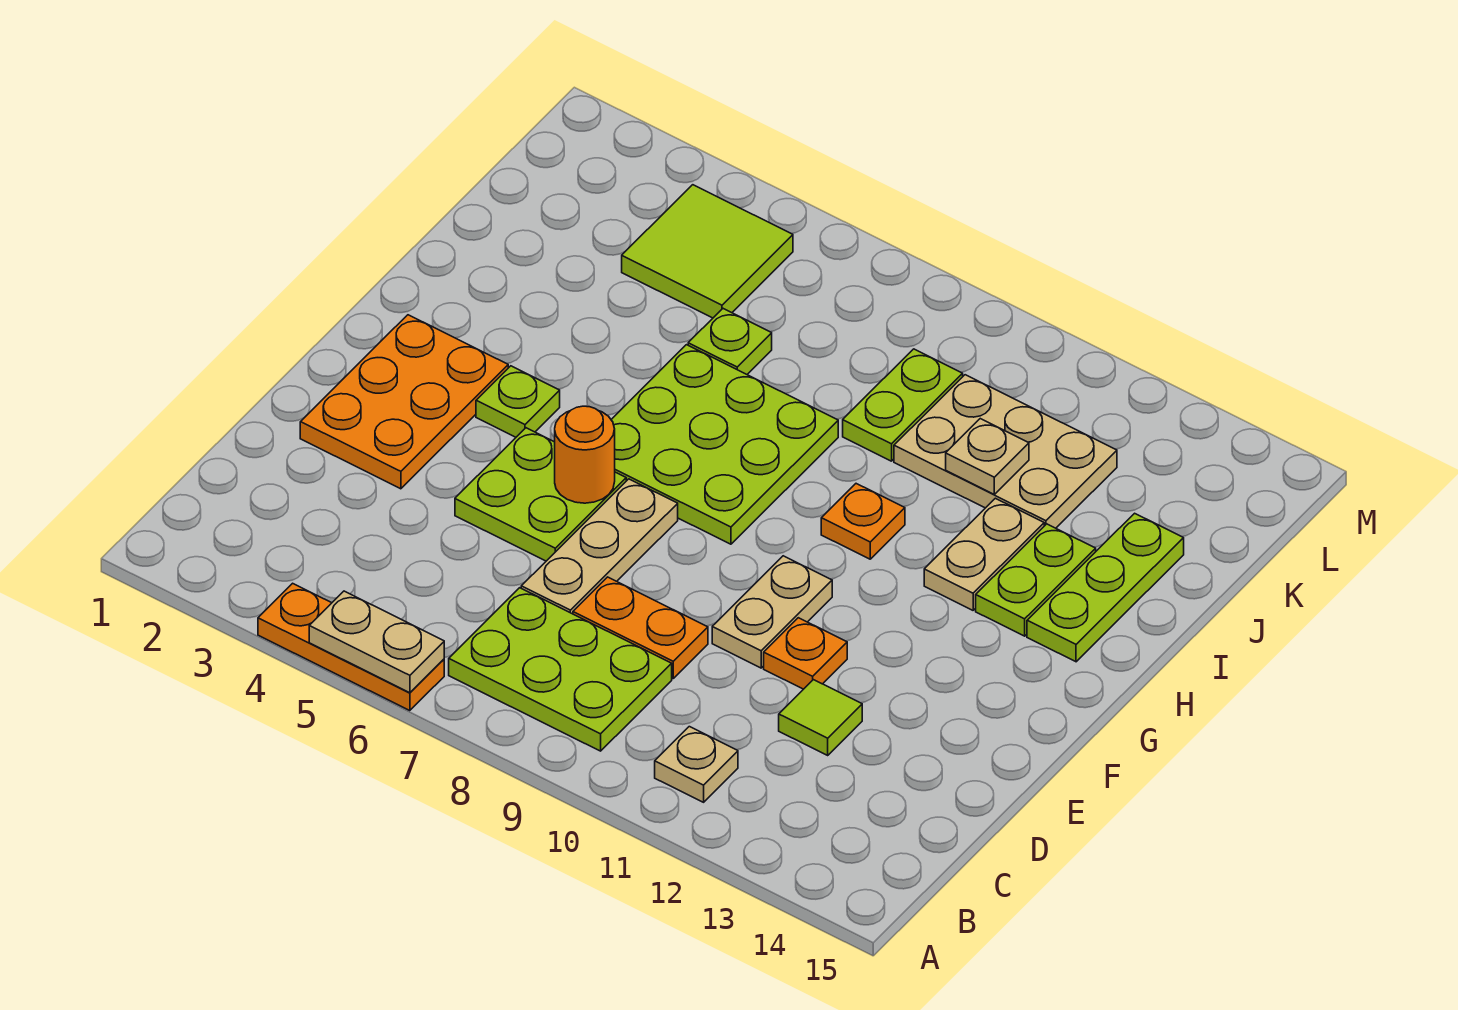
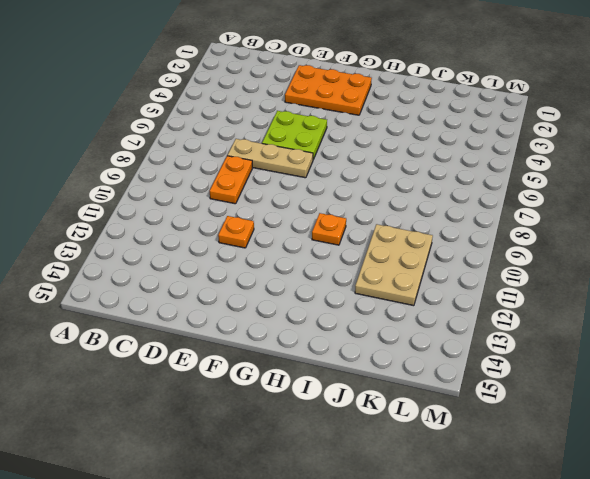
none -> orange plate A4:A6 level 1
none -> lime plate B7:C9 level 1
none -> tan plate B11 level 1

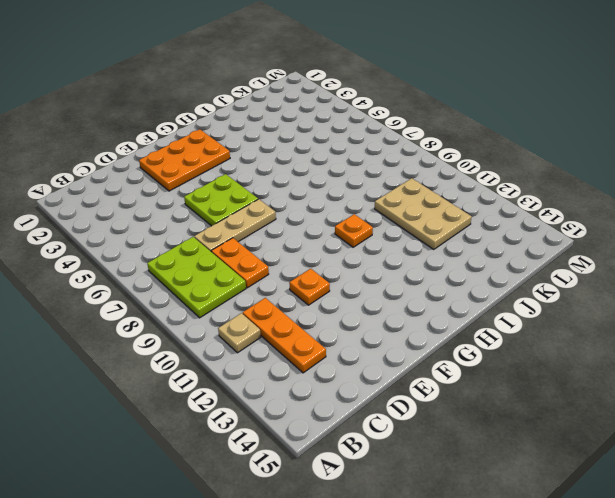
orange plate C11:C13 level 1 -> orange plate A4:A6 level 1
none -> lime tile D12 level 1
none -> tan plate E10:F10 level 1
none -> lime plate G4 level 1

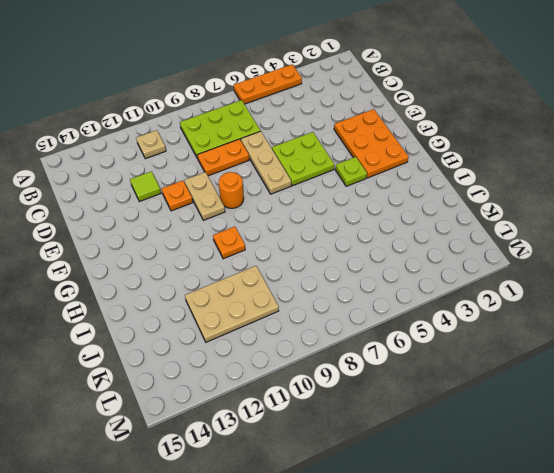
orange round brick F9 level 1 -> orange round brick F6 level 2
none -> lime plate G6:I8 level 1
none -> tan plate H12:I12 level 1
none -> lime plate H13:I13 level 1

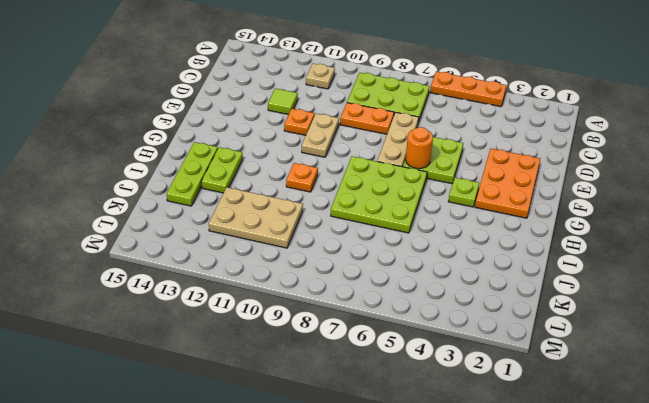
none -> tan plate H12:I12 level 1
none -> lime plate J6 level 1
none -> lime plate J9:K9 level 1

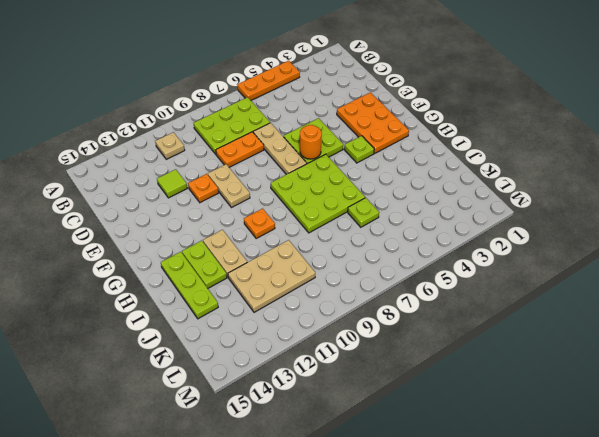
none -> lime plate J9:K9 level 1
none -> lime tile K4:L5 level 1
none -> tan plate A5:A6 level 2

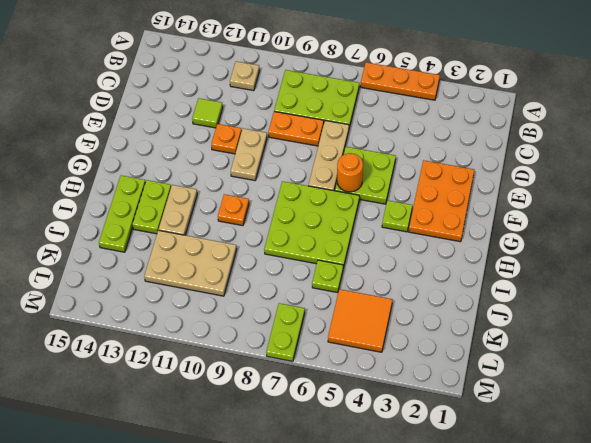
orange tile K4:L5 level 1 -> lime tile K4:L5 level 1
lime plate L7:M7 level 1 -> lime plate J9:K9 level 1
none -> tan plate A5:A6 level 2
none -> tan plate J11 level 2

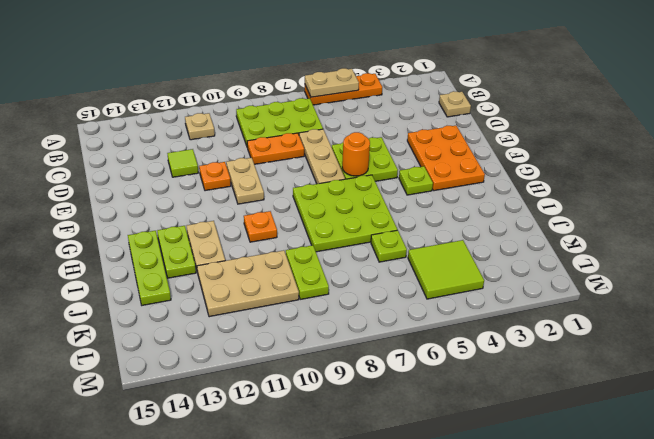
tan plate C1 level 1 -> tan plate J11 level 2

